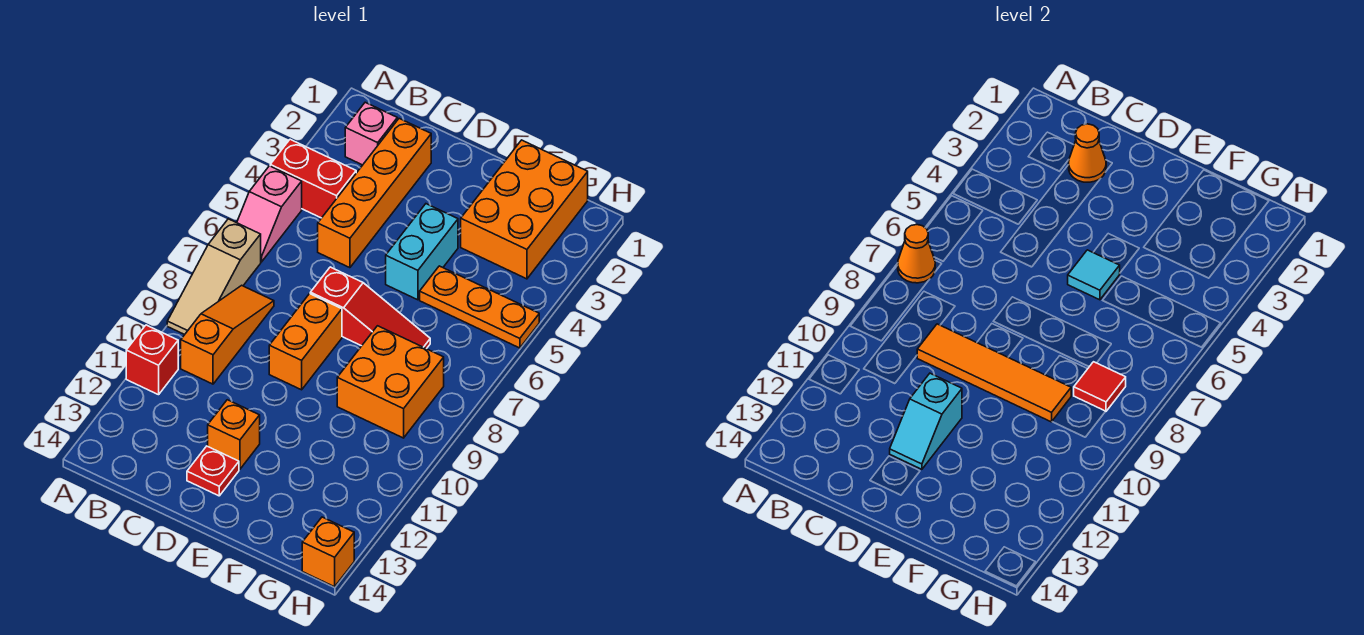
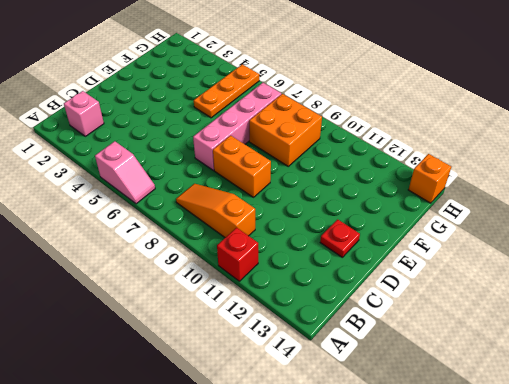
pink brick D7:G7 level 1 -> red slope D7:F7 level 1 top D
none -> red brick A4:B4 level 1
none -> tan slope A7:A9 level 1 top 7
none -> orange brick C2:C5 level 1

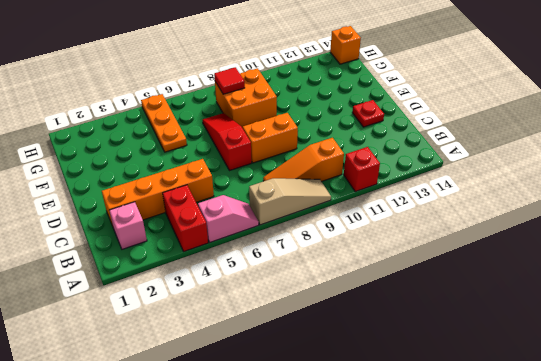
none -> orange brick D12 level 1
none -> cyan brick E4:E5 level 1
none -> orange brick F1:G3 level 1

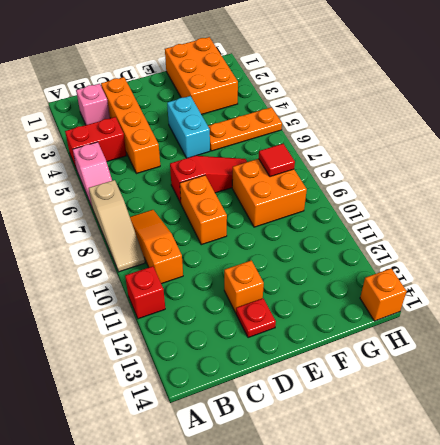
none -> orange cone A7 level 2
none -> orange cone C2 level 2
none -> orange tile C9:F9 level 2

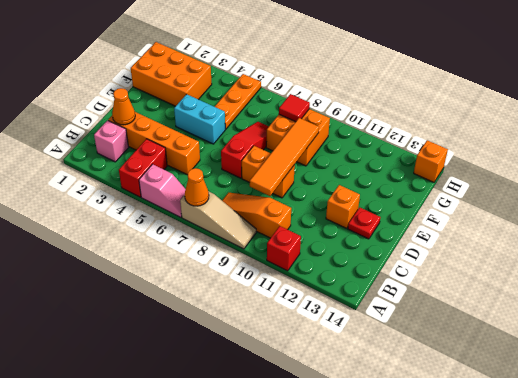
none -> cyan slope D11:D12 level 2 top 11
none -> cyan tile E5 level 2

